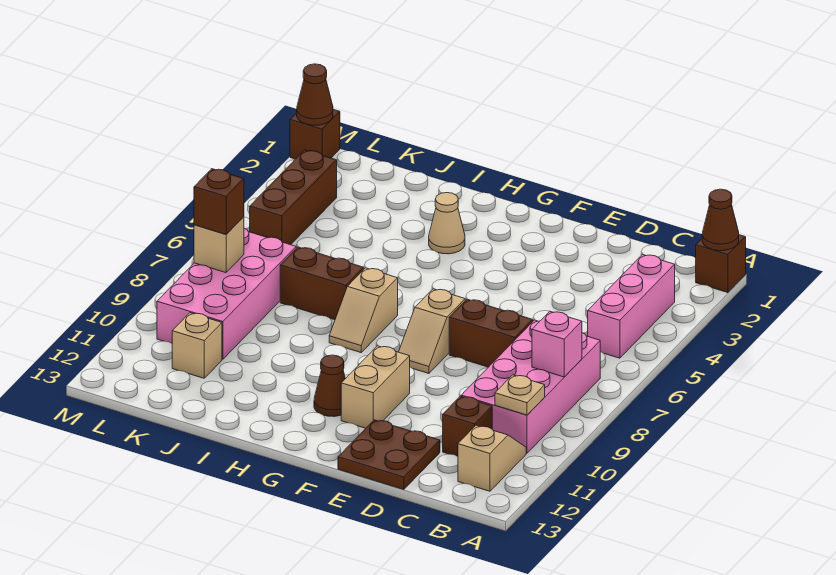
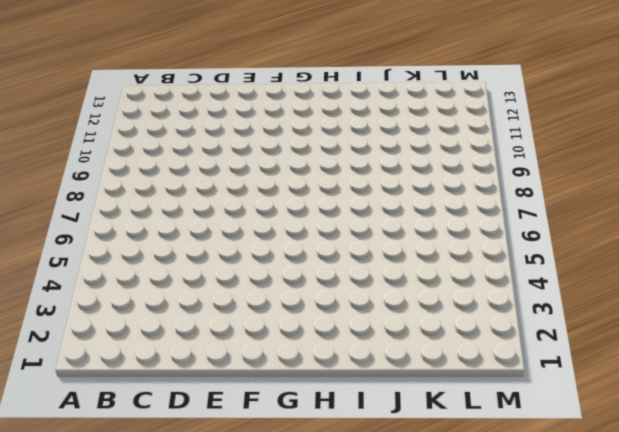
none -> brown brick A1 level 1
none -> pink brick B3:B5 level 1
none -> pink brick B7:C10 level 1

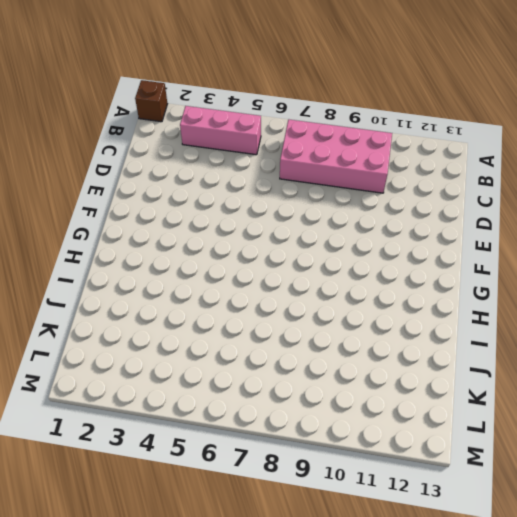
none -> tan slope B11:B12 level 1 top 12
none -> brown brick C11 level 1
none -> brown brick D7:E7 level 1

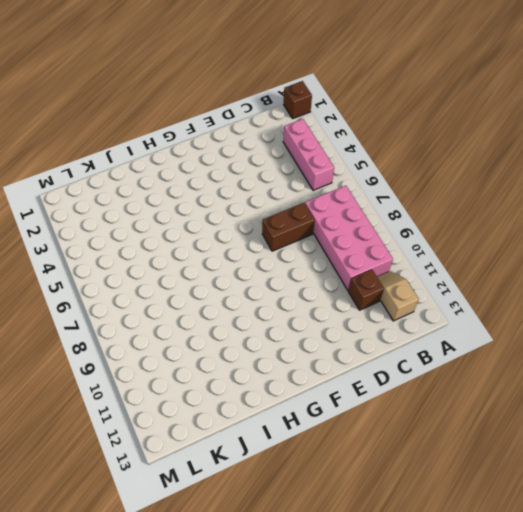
none -> brown plate D12:E13 level 1
none -> tan slope F7:F8 level 1 top 7
none -> tan brick F10:F11 level 1

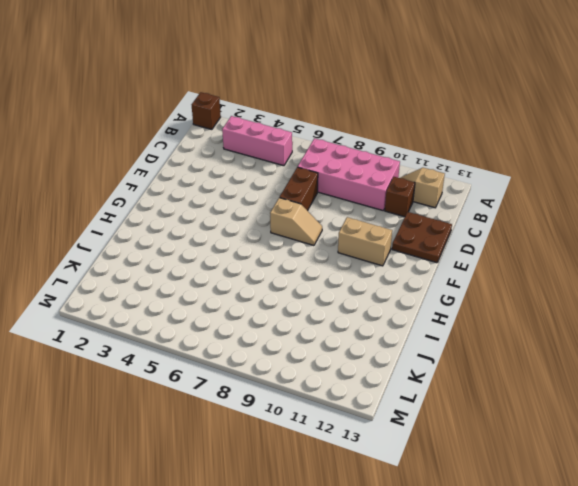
none -> brown cone G11 level 1
none -> tan cone H3 level 1
none -> tan slope H7:H8 level 1 top 7

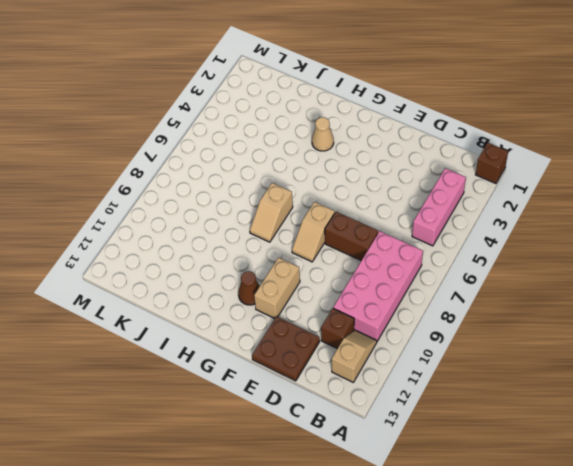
none -> brown brick I7:J7 level 1
none -> pink brick K7:L10 level 1
none -> tan brick K11 level 1

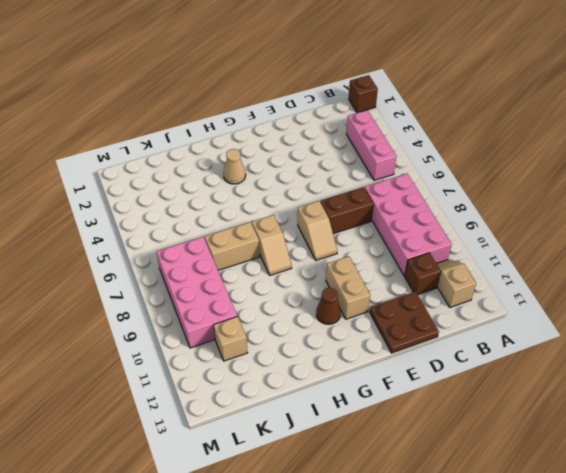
tan brick I7:J7 level 1 -> brown brick I7:J7 level 1
none -> brown brick L3:L5 level 1
none -> brown brick M1 level 1
none -> brown cone A1 level 2

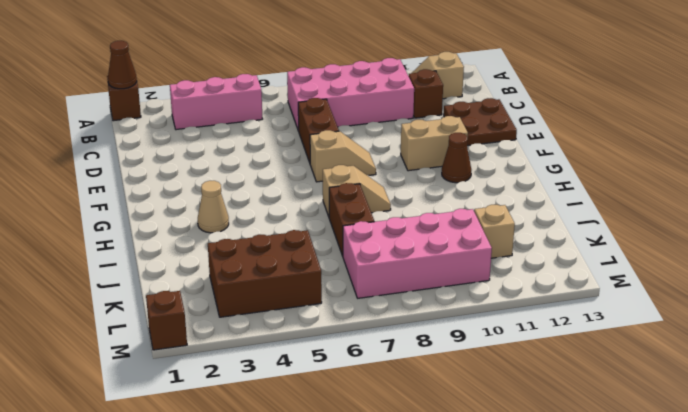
brown brick K3:L5 level 1 -> brown brick L3:L5 level 1
none -> pink brick B8 level 2
none -> tan plate B10 level 2
none -> tan brick L8 level 2

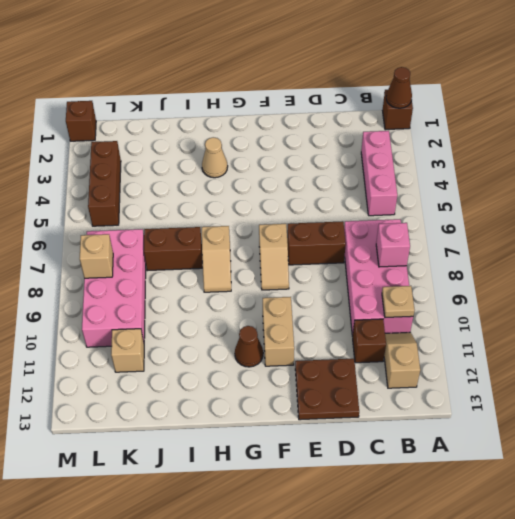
none -> brown cone M1 level 2
none -> brown brick L8 level 3

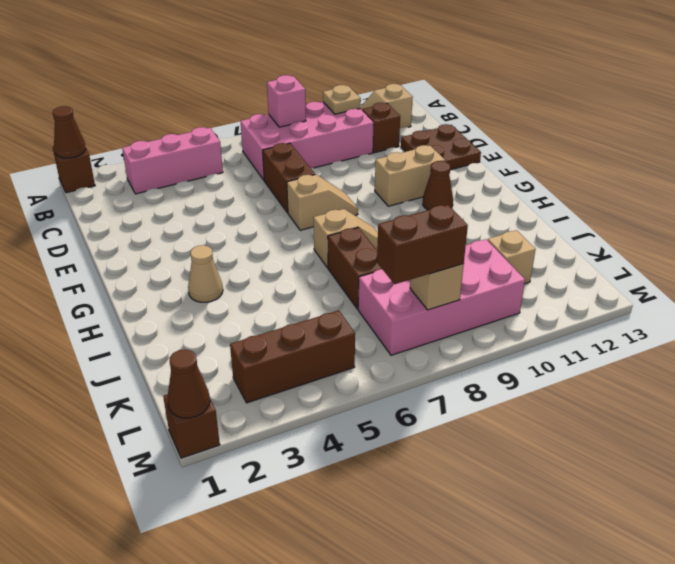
brown brick L7:L8 level 3 -> brown brick L8 level 3

